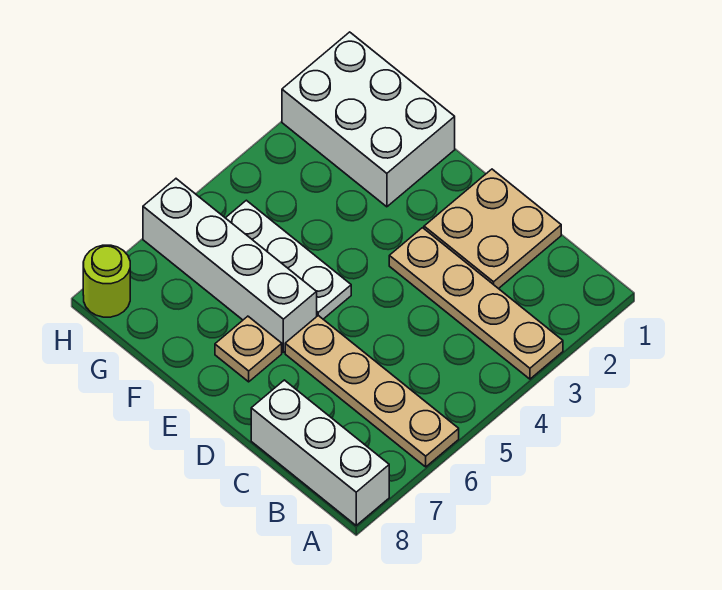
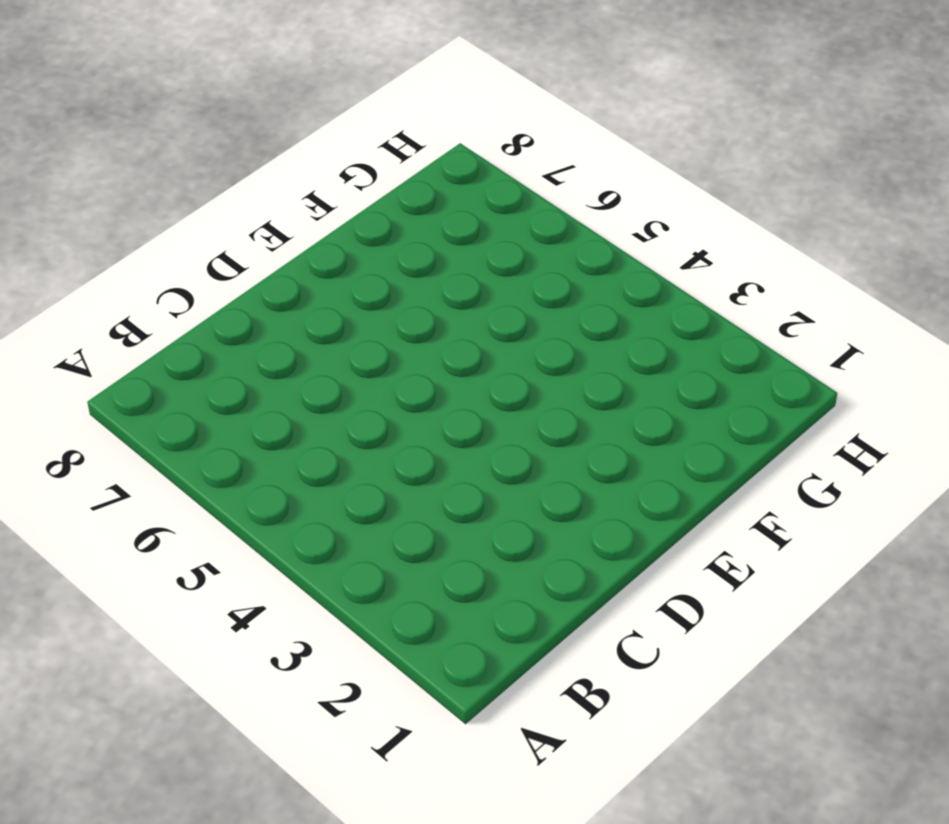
none -> tan plate A3:D3 level 1
none -> tan plate A6:D6 level 1

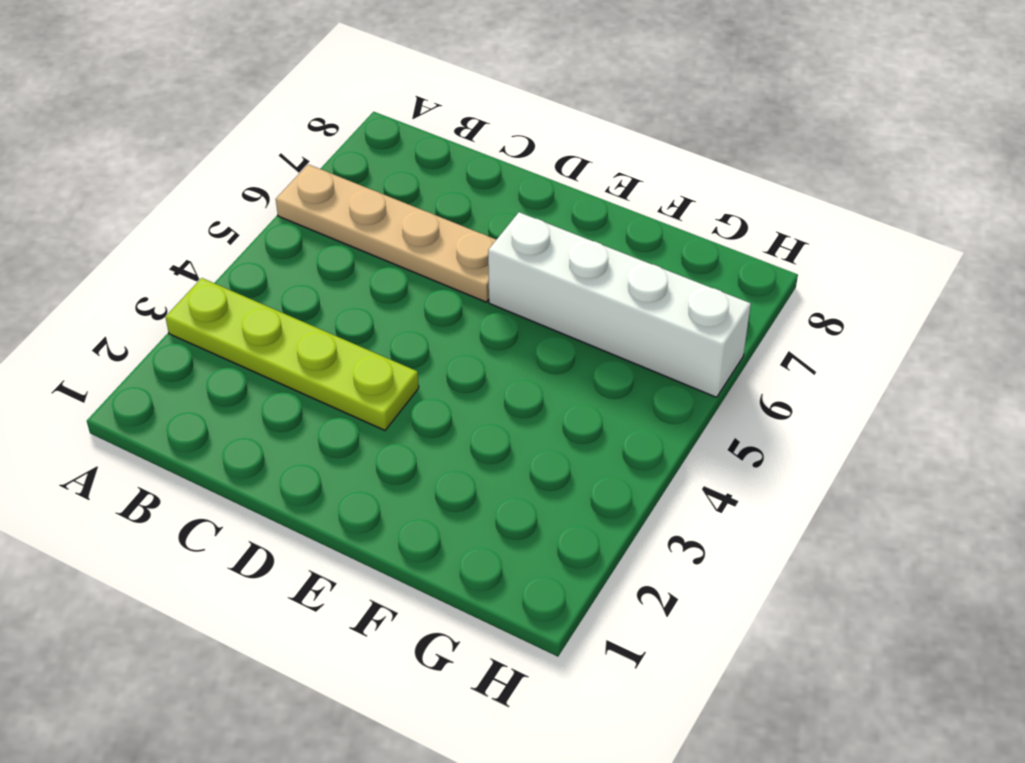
lime plate A3:D3 level 1 -> tan plate A3:D3 level 1
none -> white brick A8:C8 level 1
none -> tan plate C1:D2 level 1

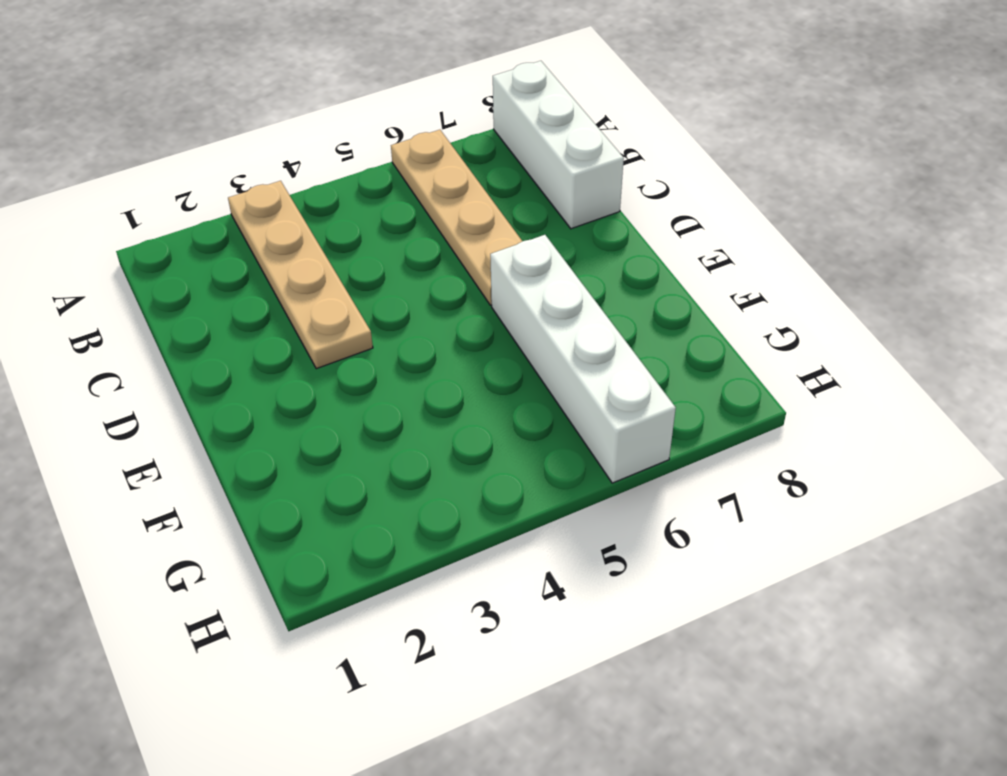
none -> tan plate C1:D2 level 1
none -> white plate E5:G5 level 1

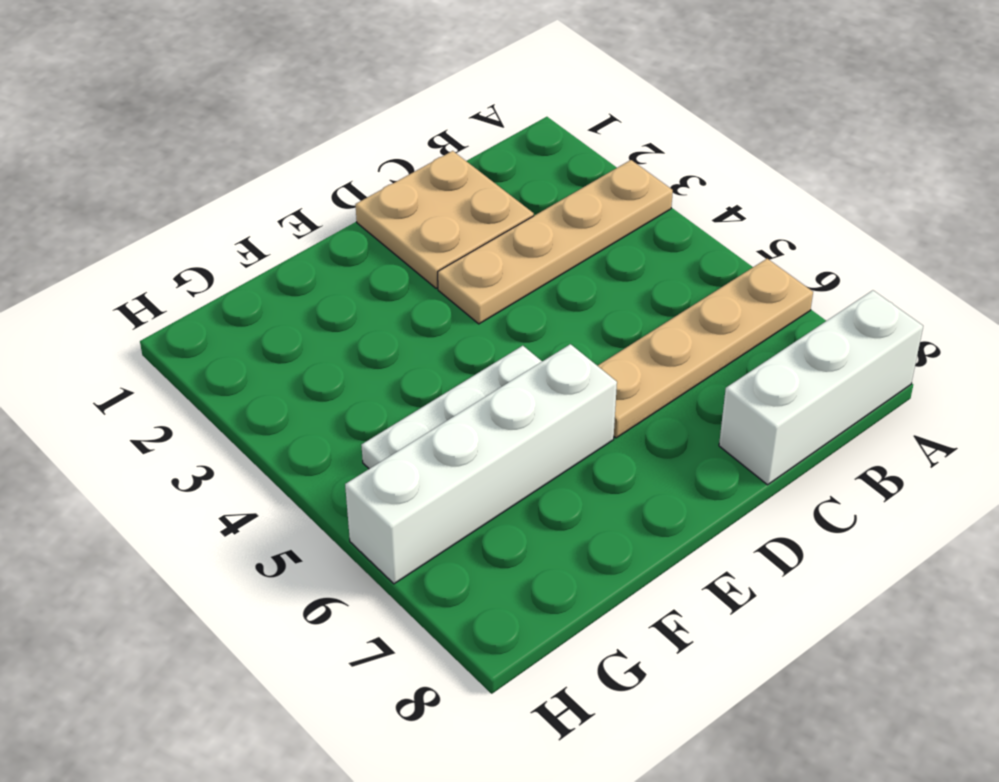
none -> tan plate E7 level 1
none -> white brick F1:H2 level 1

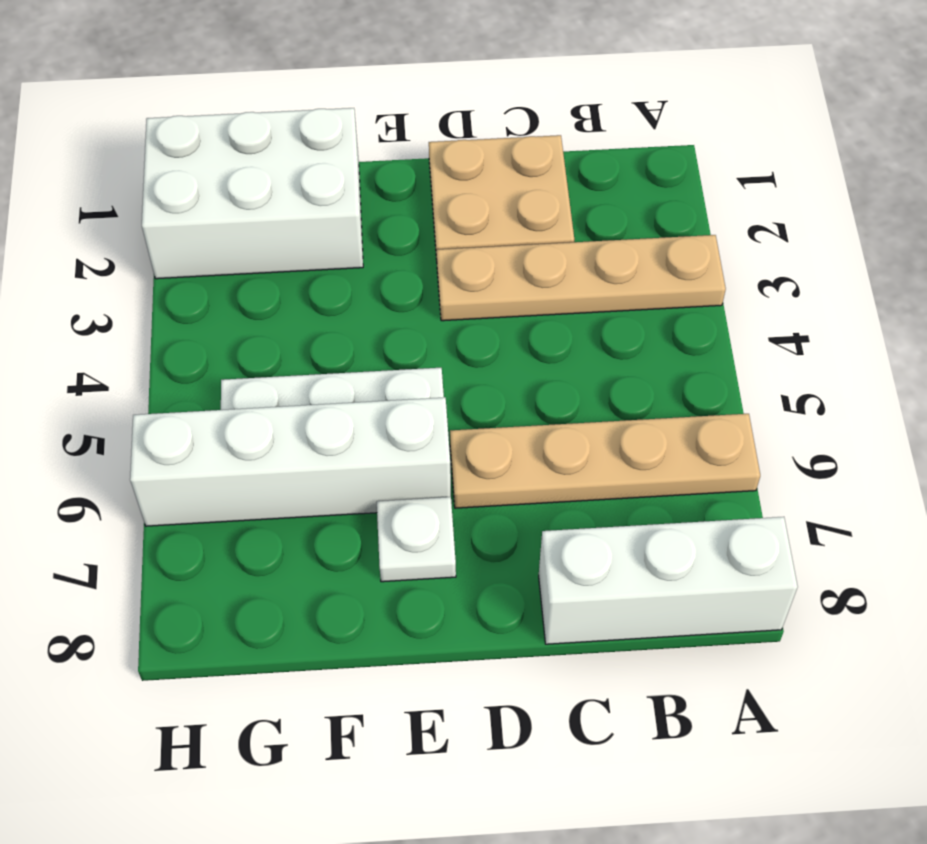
white plate E7 level 1 -> tan plate E7 level 1
none -> lime round brick H8 level 1

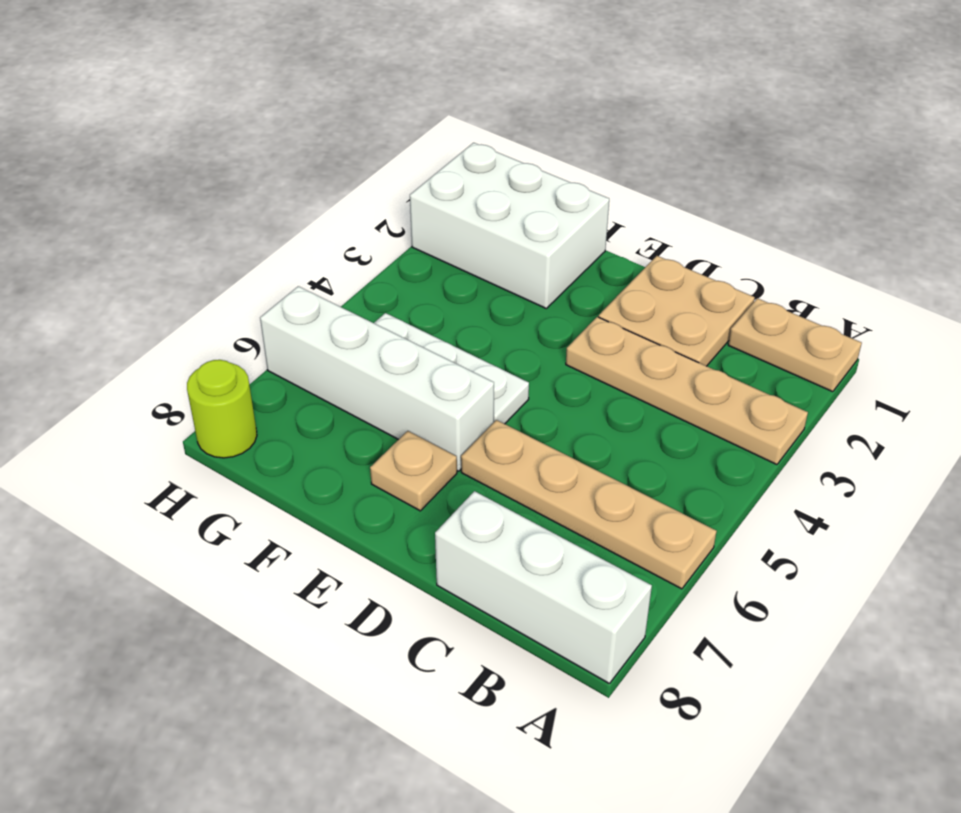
tan plate A1:B1 level 1 -> none

